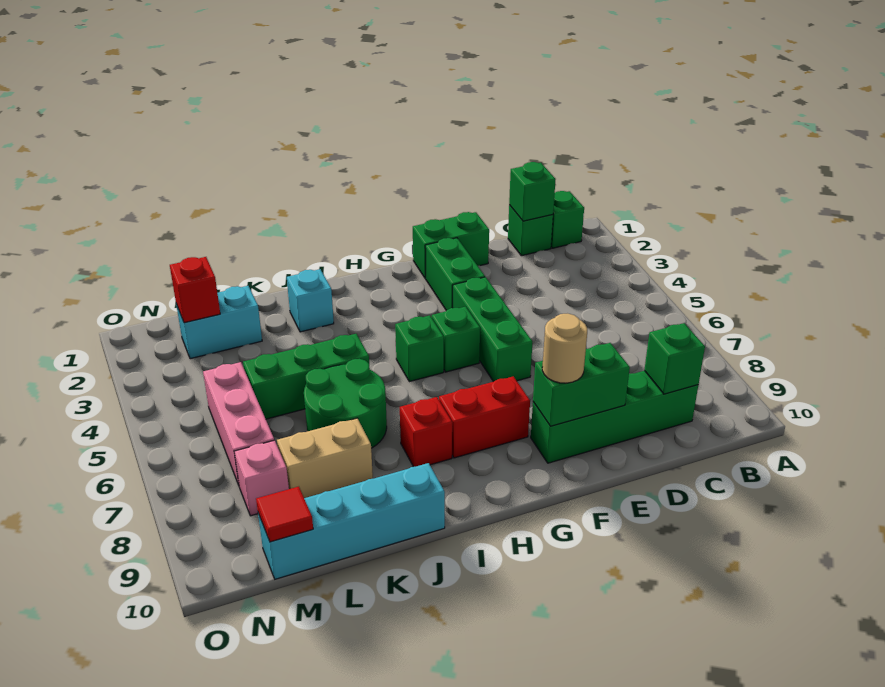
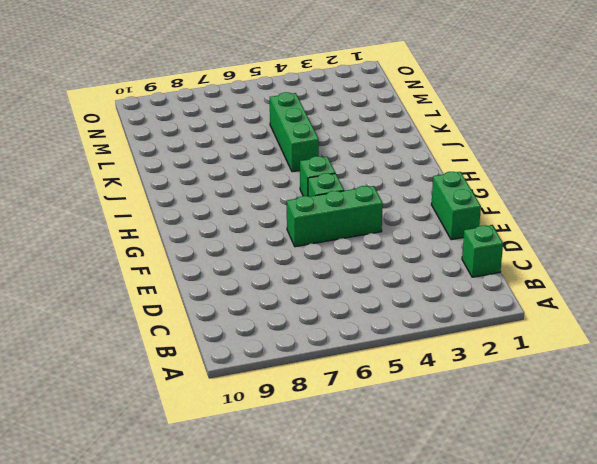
none -> green brick B1 level 1
none -> green brick C9:F9 level 1
none -> green brick F2:F3 level 1

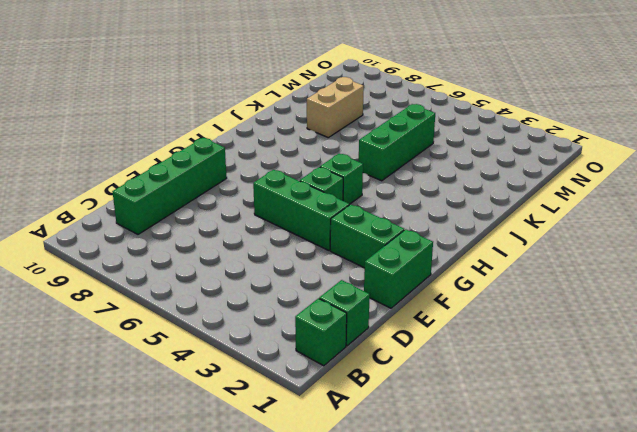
none -> red brick G8:H8 level 1
none -> red brick I8 level 1
none -> cyan brick J2 level 1

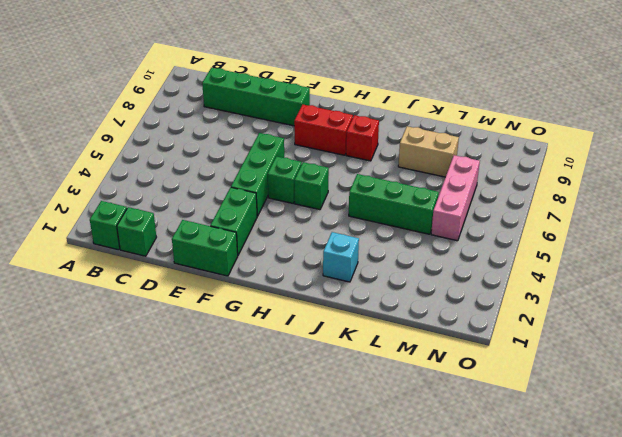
none -> green round brick J6:K7 level 1
none -> cyan brick J10:M10 level 1
none -> cyan brick L2:M2 level 1

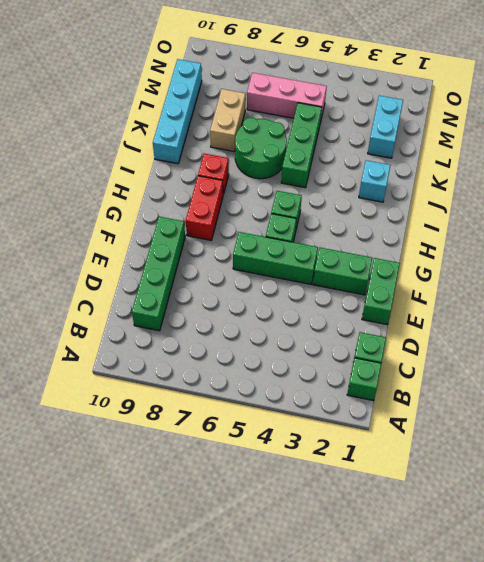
none -> pink brick M8 level 1
none -> green brick C1 level 2
none -> green brick C9 level 2

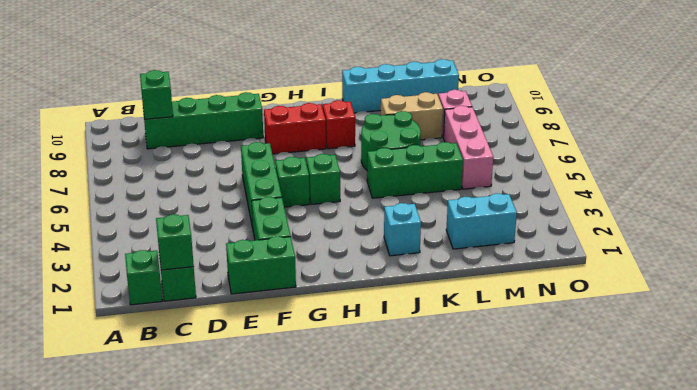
none -> green brick E9:F9 level 2
none -> red brick M2 level 2
none -> red tile M10 level 2

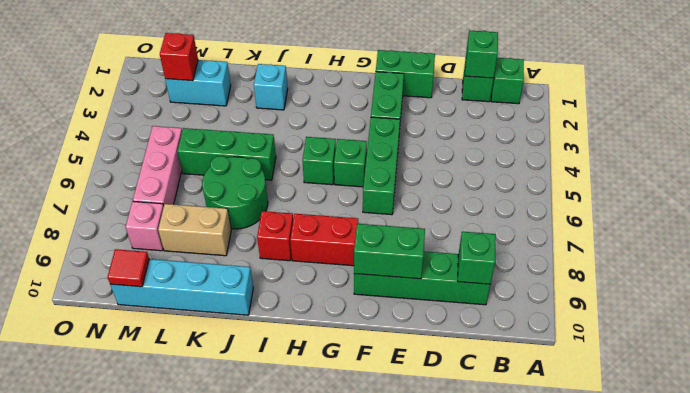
none -> tan round brick F9 level 3

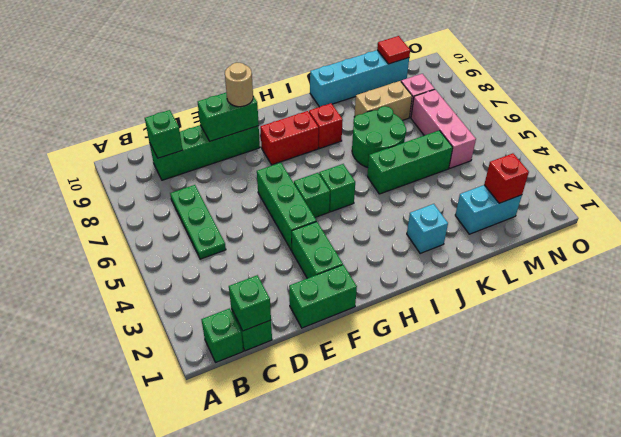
green plate C5:C7 level 1 -> none

